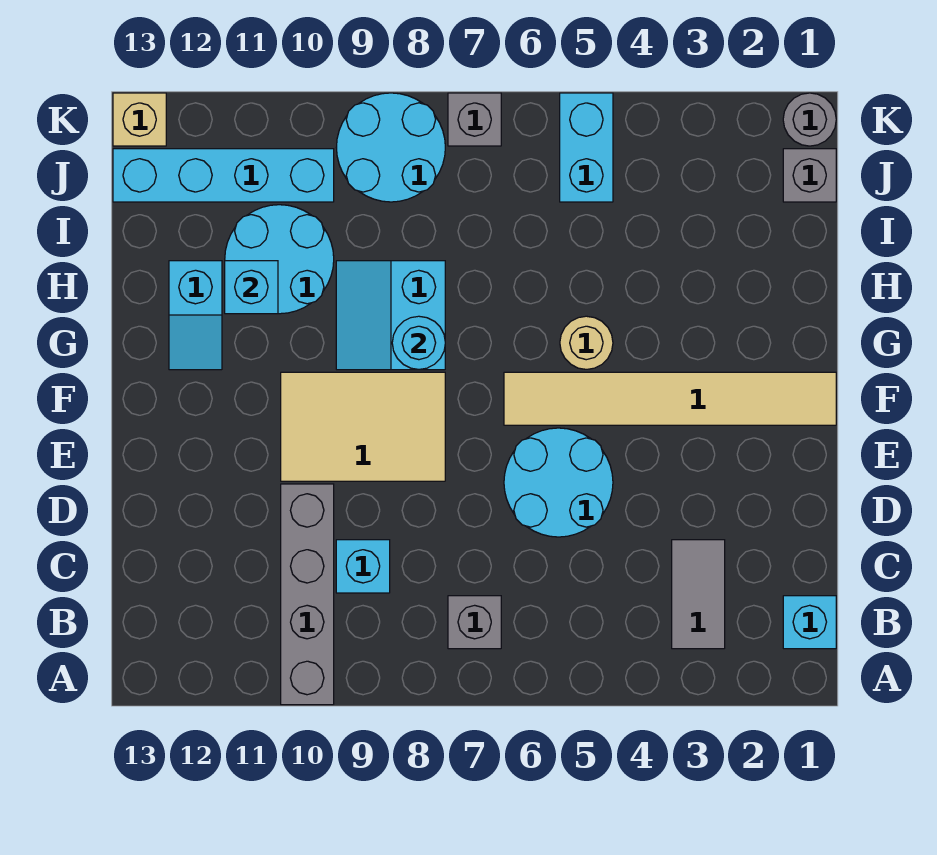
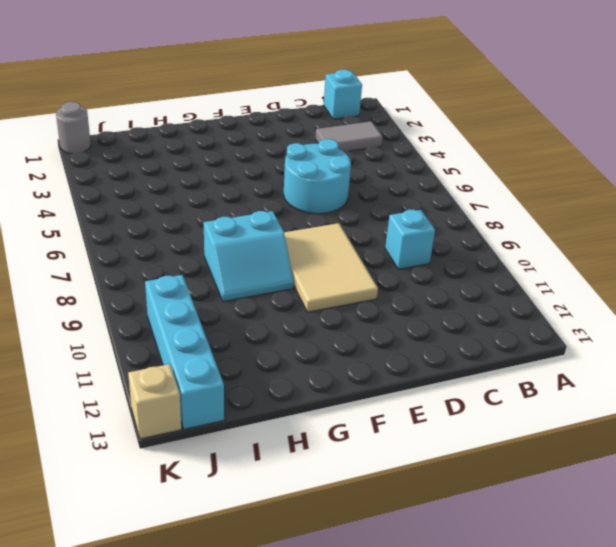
none -> grey brick A10:D10 level 1
none -> grey brick B7 level 1
none -> tan tile F1:F6 level 1

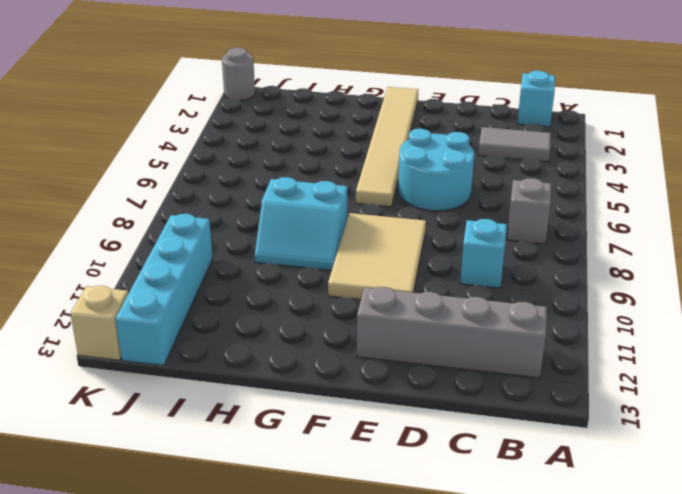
grey brick B12:E12 level 1 -> grey brick A10:D10 level 1
none -> tan round brick G5 level 1
none -> cyan slope G12:H12 level 1 top H
none -> cyan round brick H10:I11 level 1

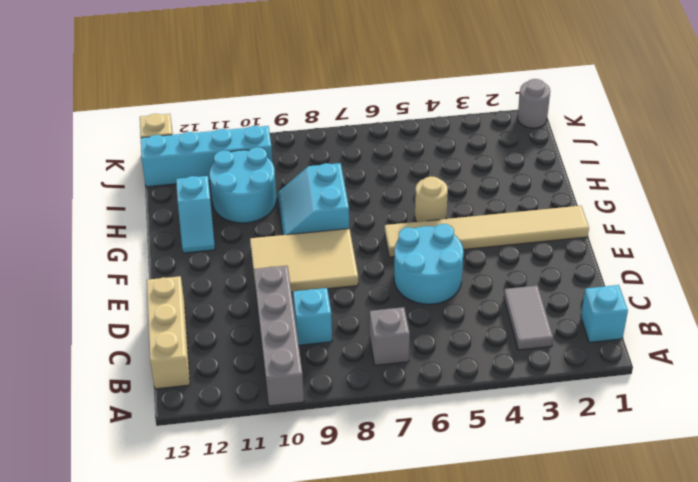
tan brick B13:D13 level 1 -> none
none -> grey brick J1 level 1
none -> cyan brick J5:K5 level 1
none -> cyan round brick J8:K9 level 1

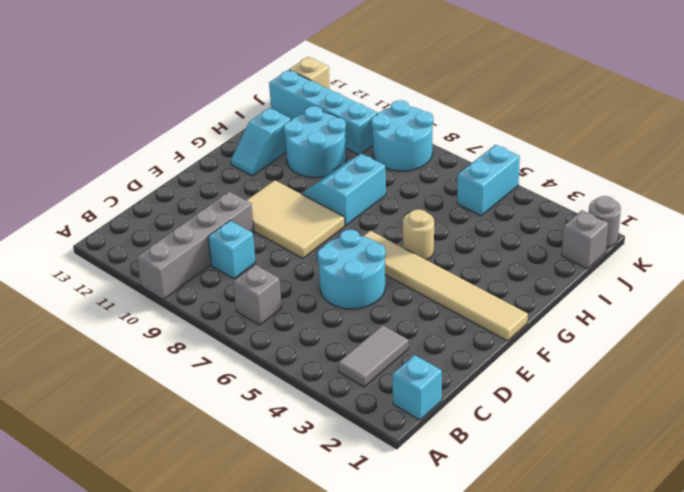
none -> grey brick K7 level 1
none -> cyan round brick G8 level 2
none -> cyan brick H11 level 2

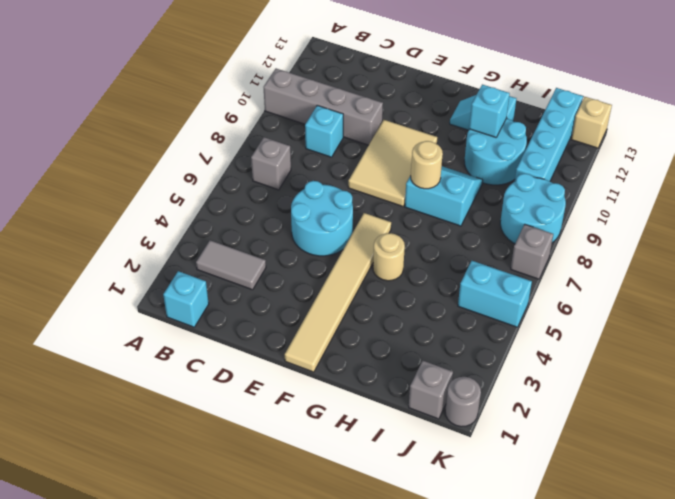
tan round brick G8 level 2 -> cyan round brick G8 level 2

